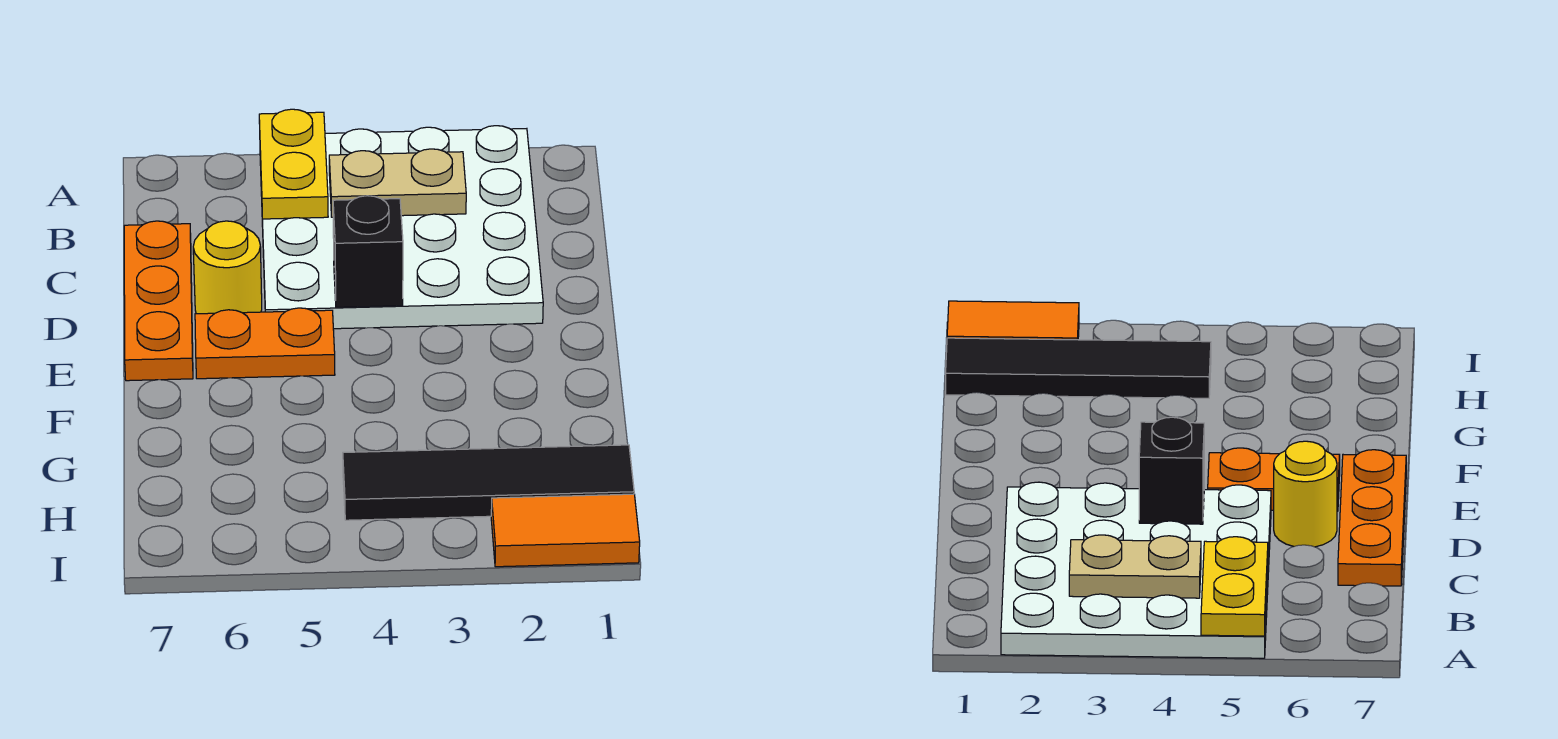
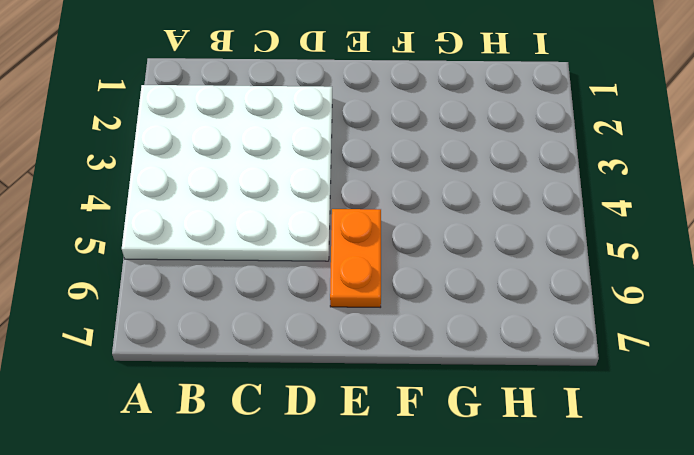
none -> orange plate C7:E7 level 1
none -> yellow round brick D6 level 1

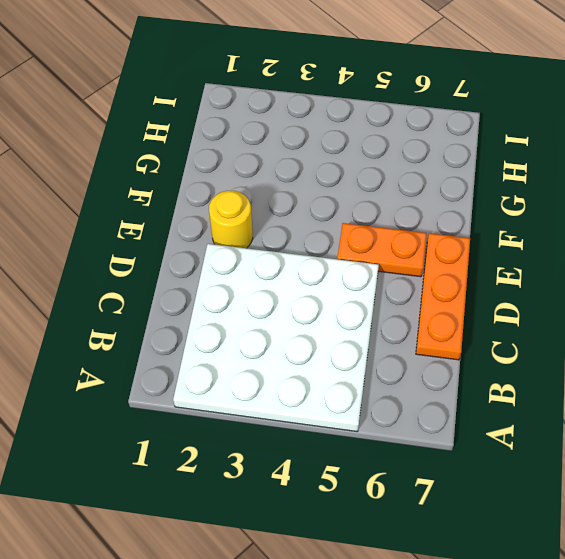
yellow round brick E2 level 1 -> yellow round brick D6 level 1
none -> black tile H1:H4 level 1
none -> orange tile I1:I2 level 1

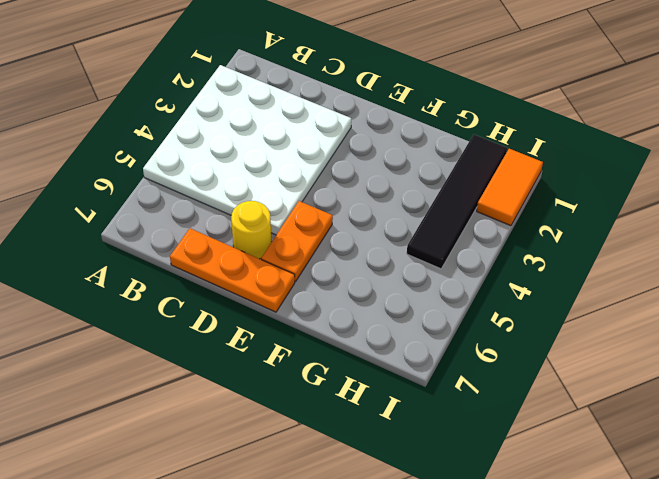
none -> yellow plate A5:B5 level 2
none -> tan plate B3:B4 level 2

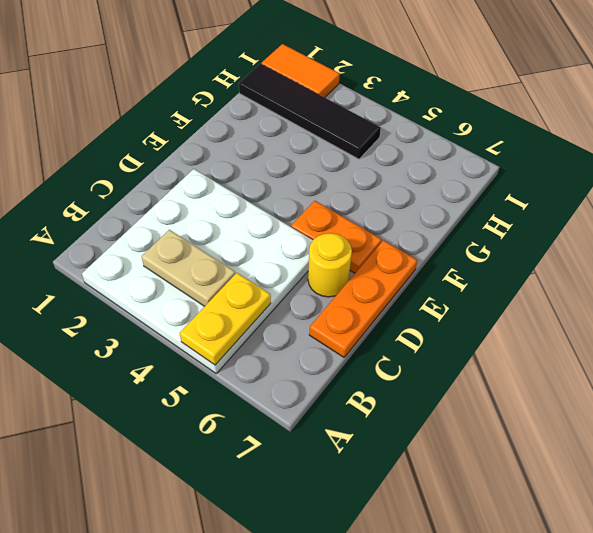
none -> black brick D4 level 2

